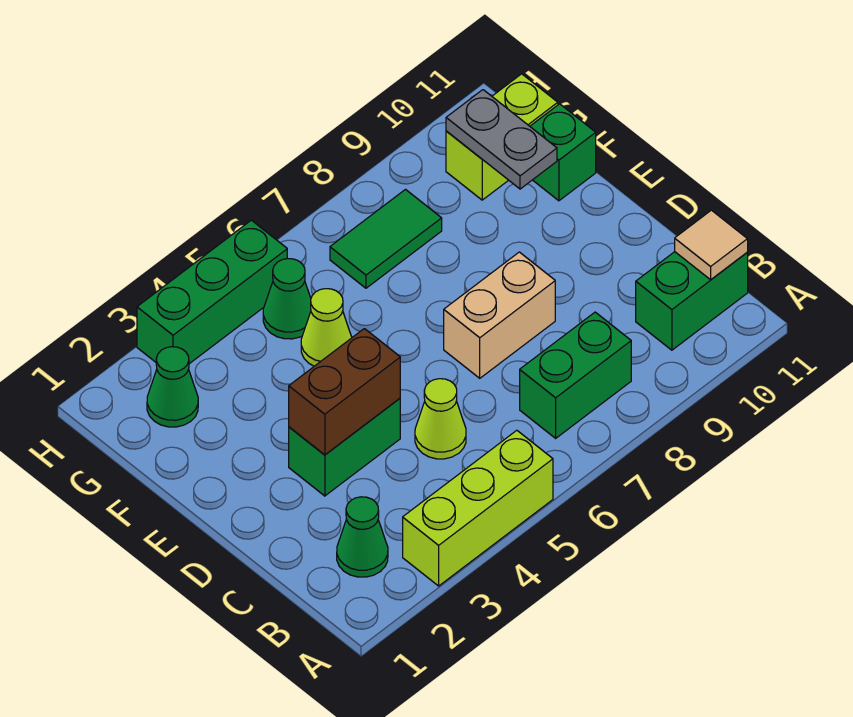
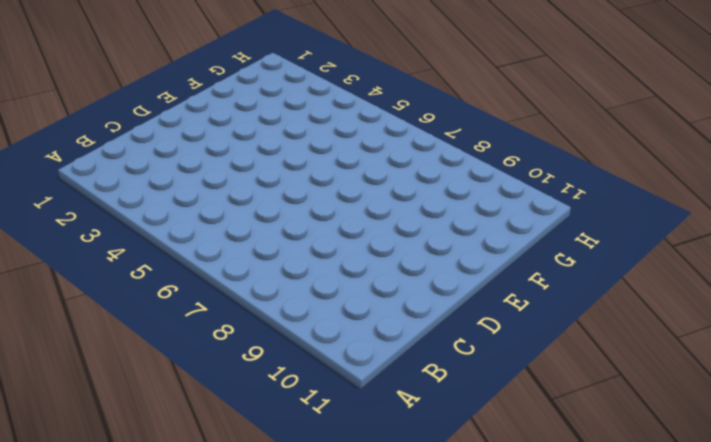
none -> lime brick A3:A5 level 1
none -> green cone B2 level 1
none -> green brick B7:B8 level 1

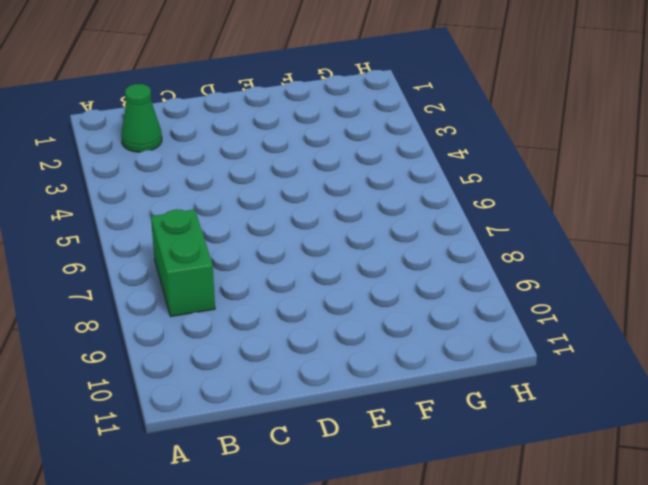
none -> lime brick A3:A5 level 1
none -> green brick B10:B11 level 1
none -> lime cone C5 level 1

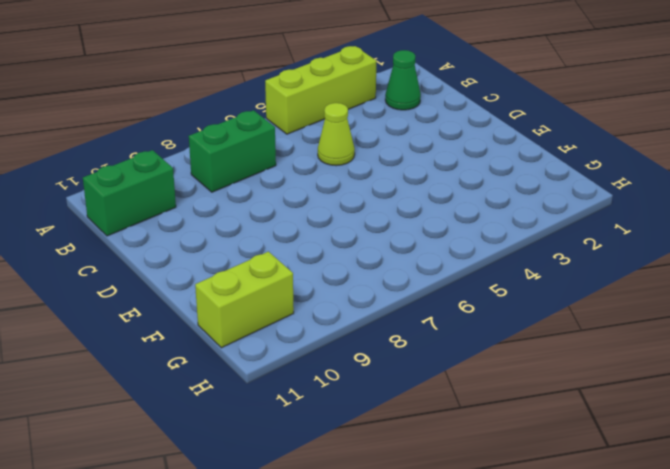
none -> green brick D3:D4 level 1
none -> tan brick D7:D8 level 1
none -> lime cone F5 level 1

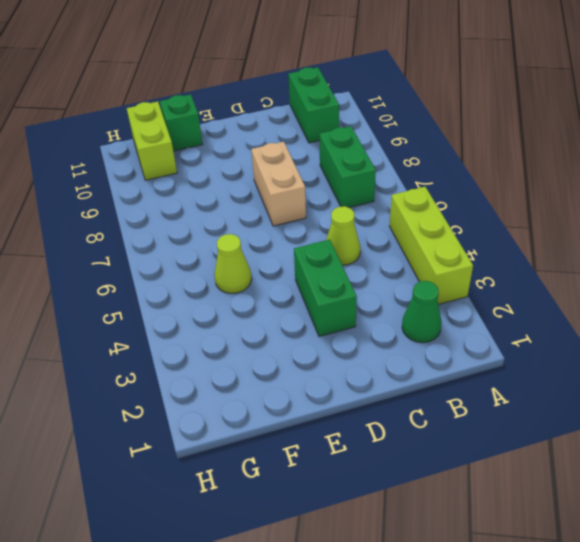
none -> green cone G2 level 1
none -> green cone G5 level 1
none -> green tile G7:G8 level 1

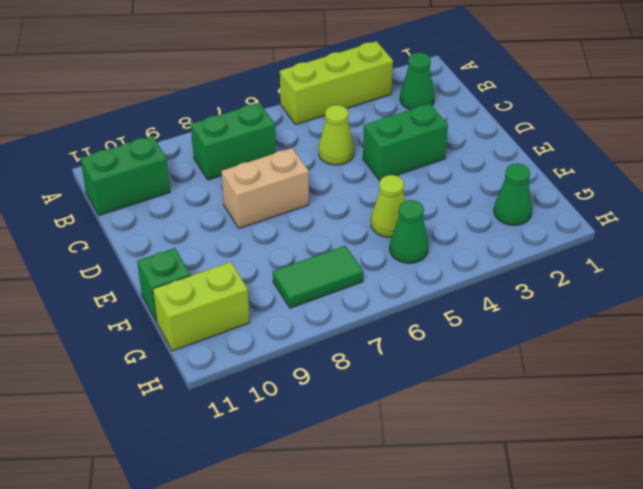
none -> green brick H3:H5 level 1
none -> tan tile B11 level 2
none -> brown brick D3:D4 level 2

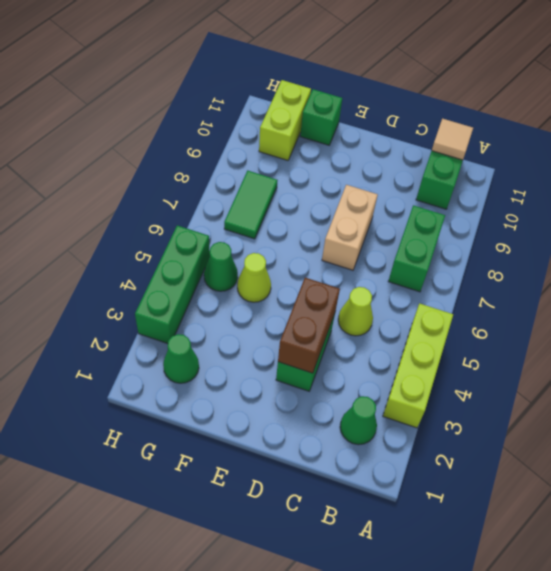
none -> grey plate F10:G10 level 2

